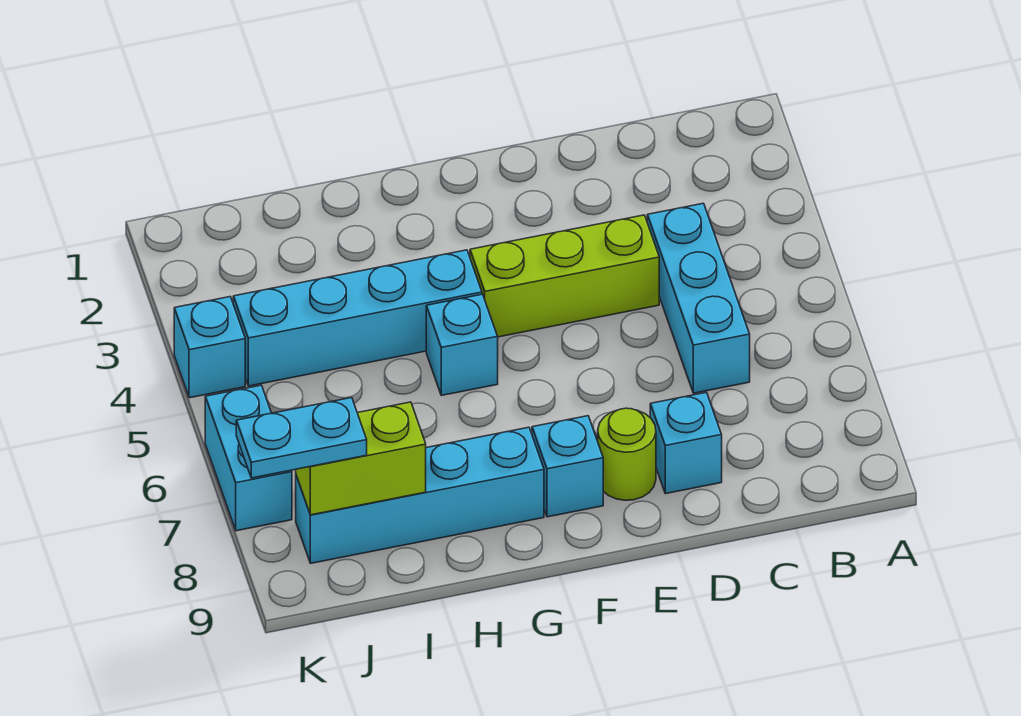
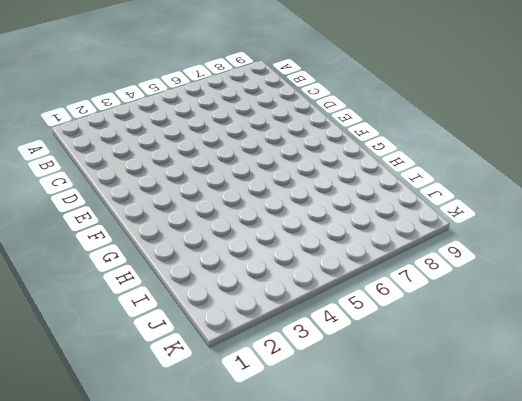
none -> cyan brick C4:C6 level 1
none -> lime brick D4:F4 level 1
none -> cyan brick D8 level 1

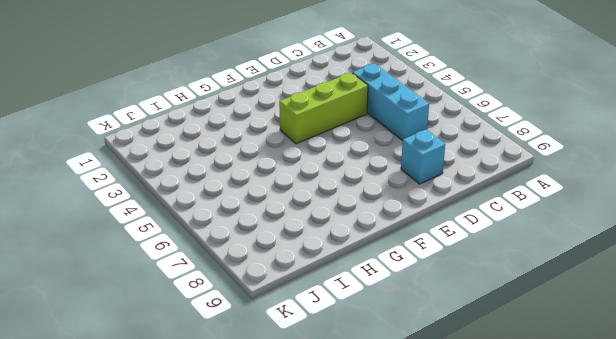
none -> lime round brick E8 level 1
none -> cyan brick F8 level 1
none -> cyan brick G4:J4 level 1

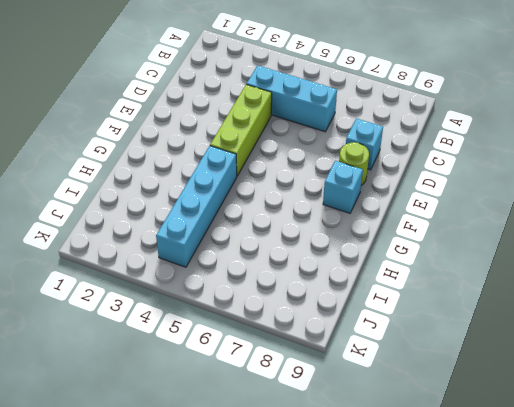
none -> cyan brick G5 level 1
none -> cyan brick G8:J8 level 1
none -> cyan brick K4 level 1

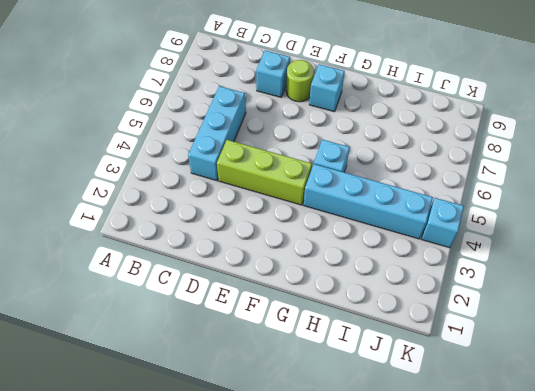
none -> cyan brick G8:J8 level 1
none -> cyan brick K6:K7 level 1
none -> lime brick I8:J8 level 2

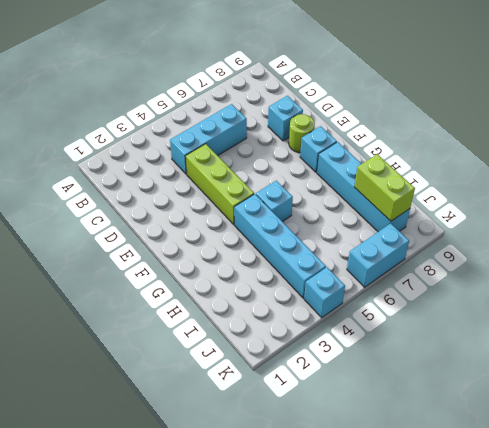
none -> cyan plate J8:K8 level 3

